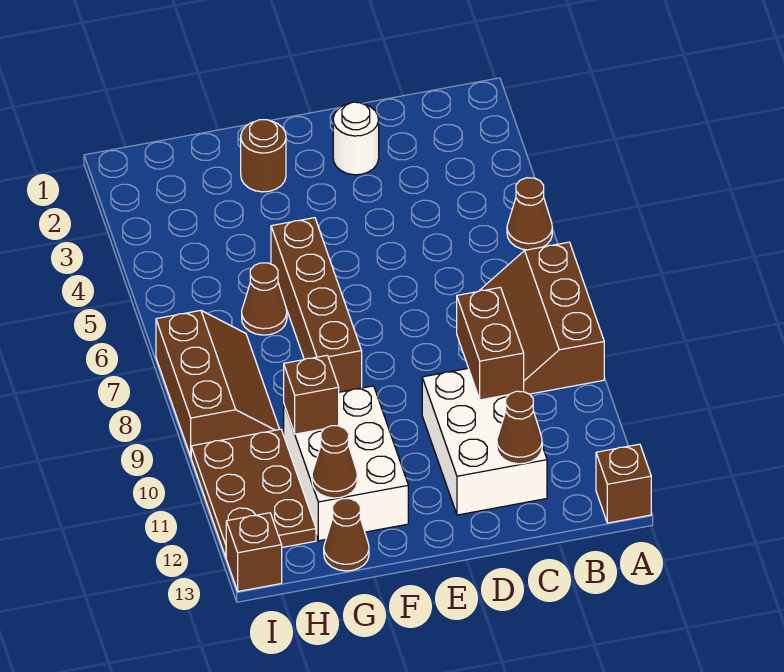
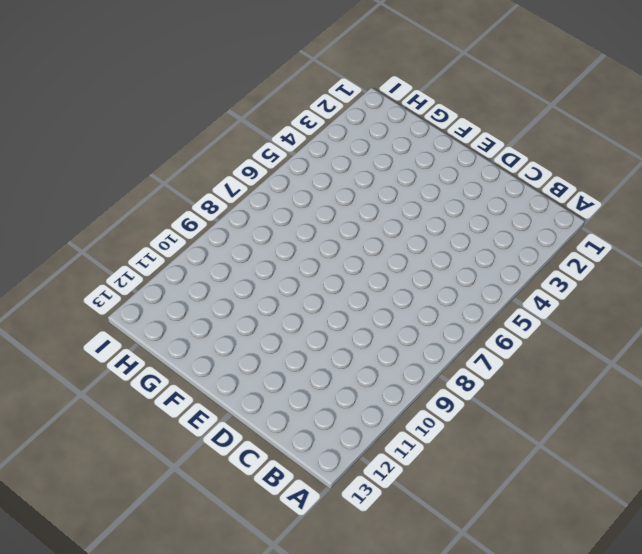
none -> brown cone A5 level 1
none -> brown slope A7:B9 level 1 top A
none -> brown brick A13 level 1

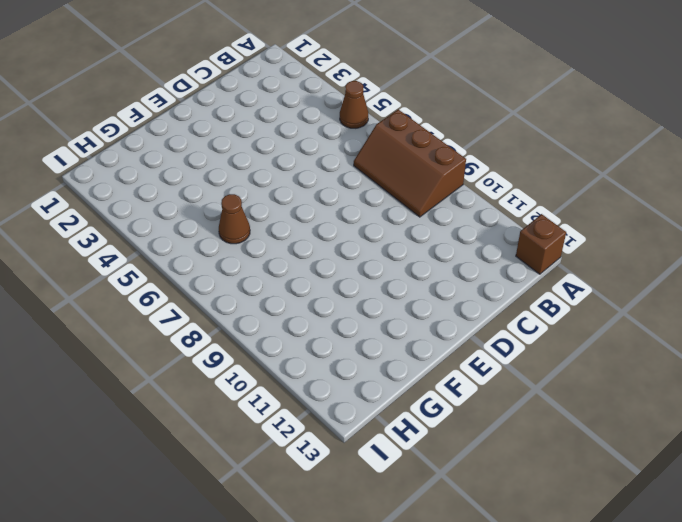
none -> white brick C10:D12 level 1
none -> white round brick D2 level 1
none -> brown round brick F2 level 1

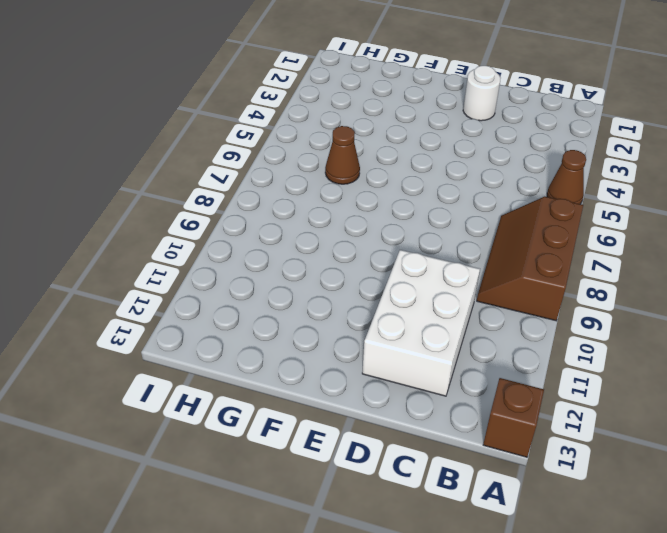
none -> brown round brick F2 level 1
none -> brown brick F5:F8 level 1
none -> white brick F10:G12 level 1

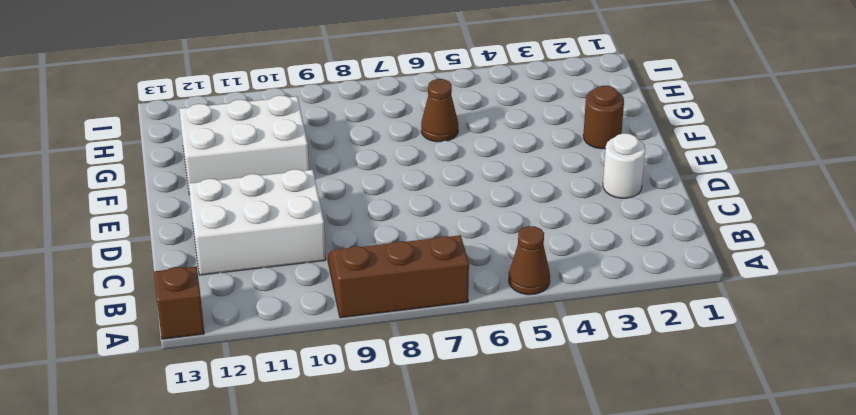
none -> brown brick F5:F8 level 1
none -> brown cone G13 level 1
none -> brown slope H7:I9 level 1 top I

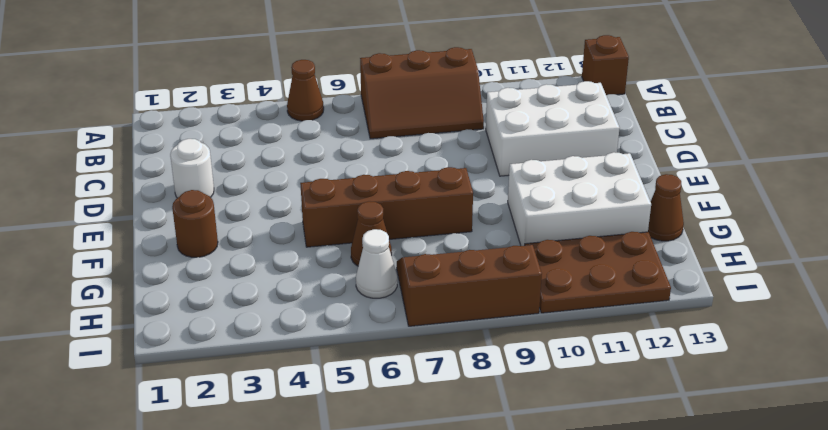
white cone H6 level 1 -> none
none -> brown brick I13 level 1
none -> brown brick C9:C10 level 2
none -> brown cone C12 level 2

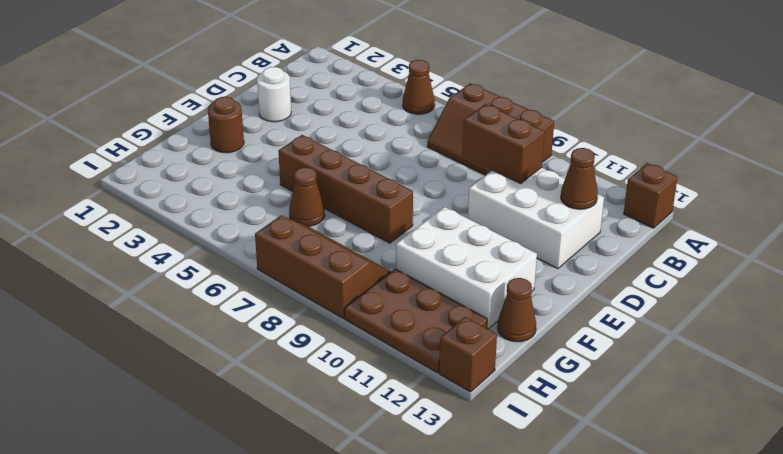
none -> brown brick G10 level 2
none -> brown cone G12 level 2

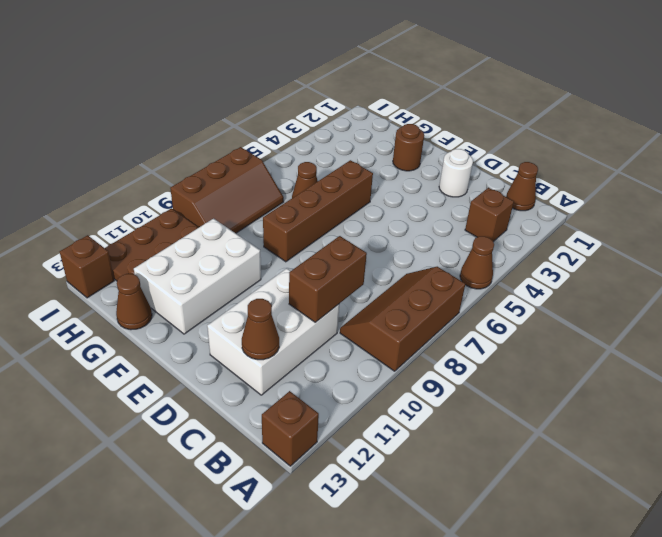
brown cone B1 level 1 -> brown cone G12 level 2
brown brick B3 level 1 -> brown brick G10 level 2

